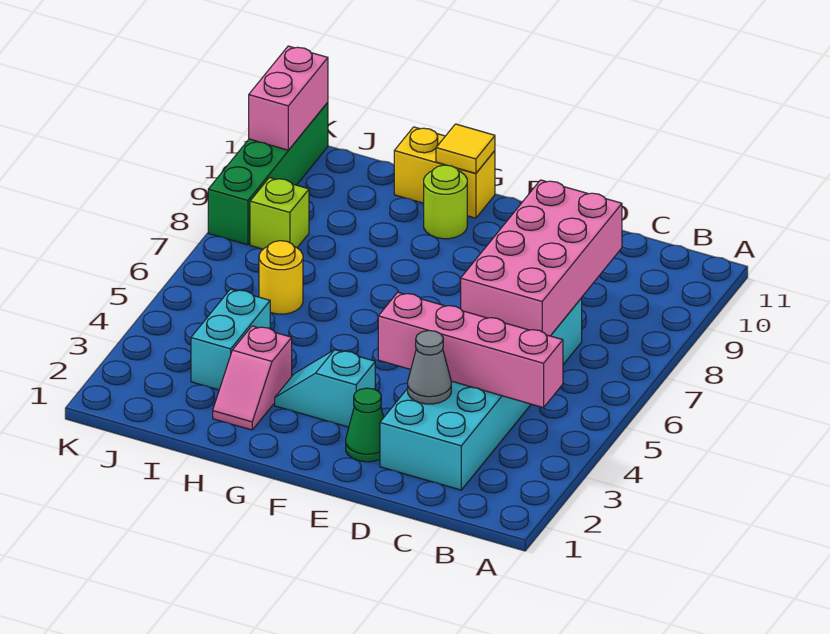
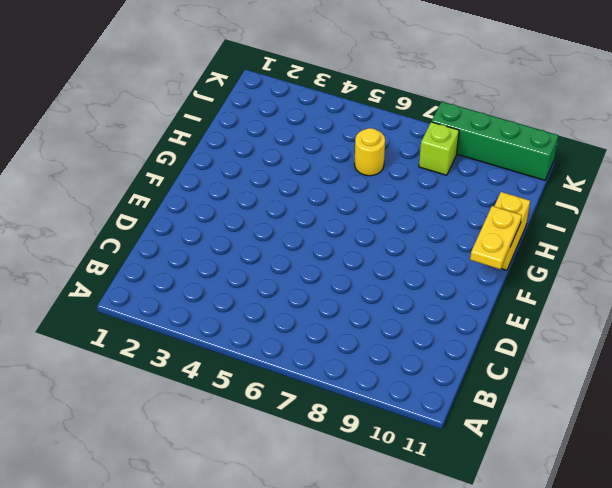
yellow plate F11:G11 level 2 -> yellow tile G11 level 2
none -> cyan brick C2:D7 level 1
none -> green cone E2 level 1
none -> cyan slope F3:G3 level 1 top F

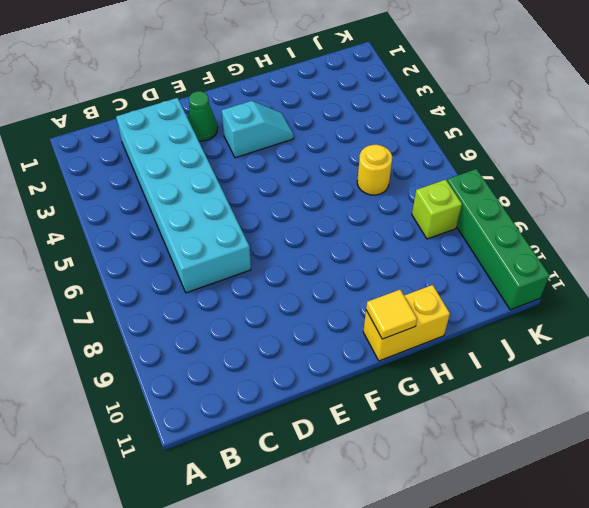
none -> lime round brick G10 level 1
none -> pink slope H2:H3 level 1 top 3
none -> cyan brick I3:I4 level 1

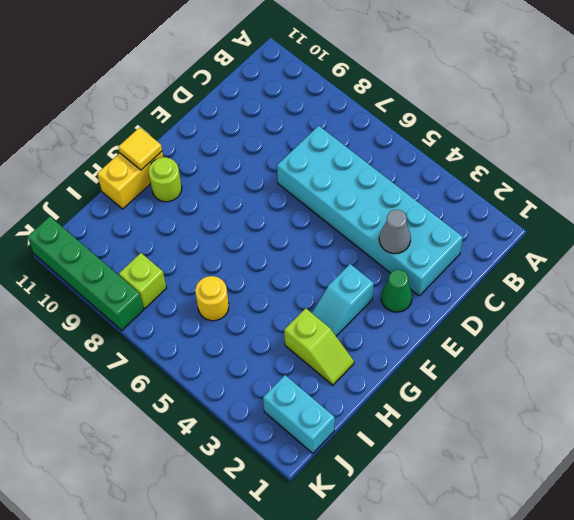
lime slope H2:H3 level 1 top 3 -> pink slope H2:H3 level 1 top 3
cyan brick J1:J2 level 1 -> cyan brick I3:I4 level 1
none -> pink brick B4:E4 level 2
none -> pink brick C6:D9 level 2
none -> pink brick K10:K11 level 2

